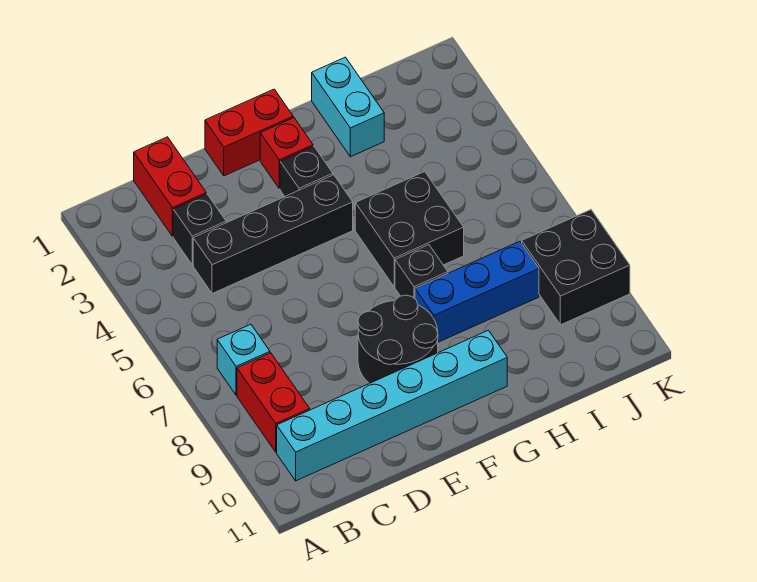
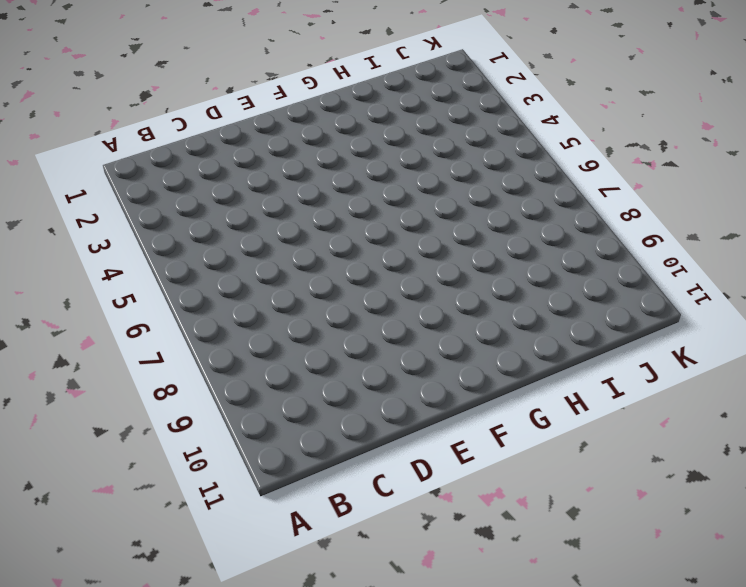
none -> cyan brick B7 level 1
none -> red brick B8:B9 level 1
none -> cyan brick B10:G10 level 1

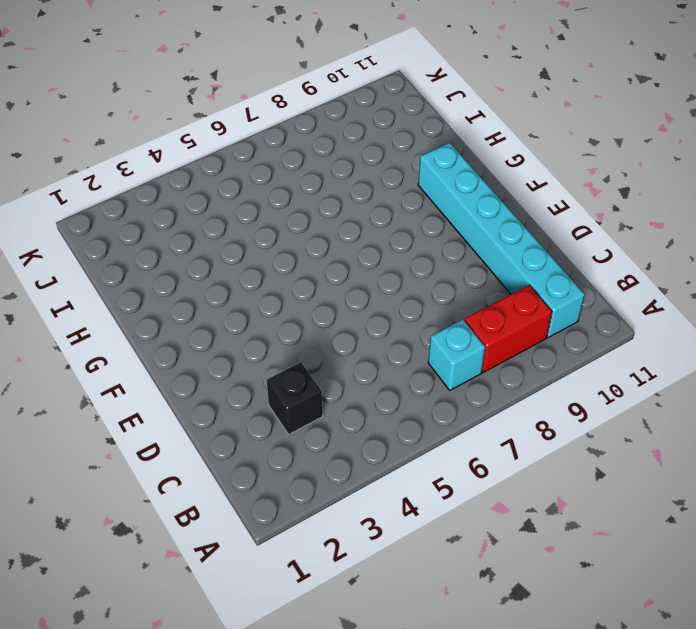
none -> red brick C1:C2 level 1
none -> black brick C4:F4 level 1
none -> red brick E1:F1 level 1

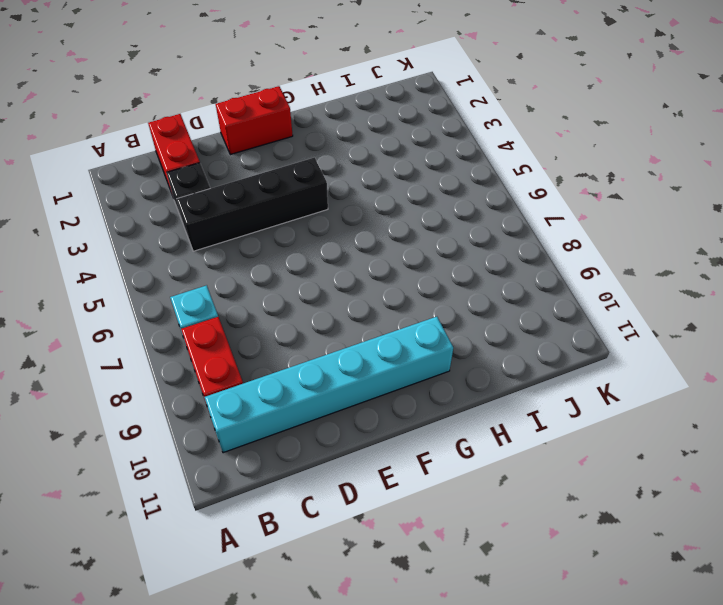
none -> black round brick E8:F9 level 1
none -> red brick F2 level 1
none -> black brick F3 level 1

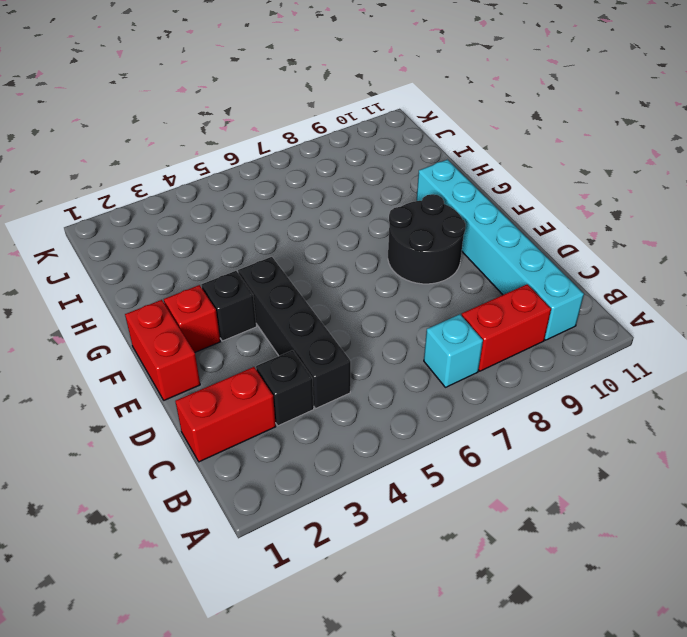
none -> black brick G5:H6 level 1
none -> black brick G7 level 1
none -> blue brick G8:I8 level 1

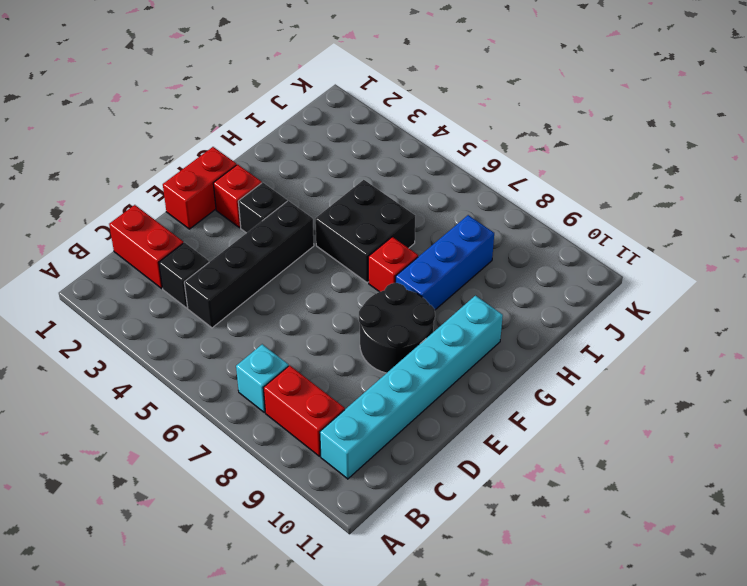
red brick G7 level 1 -> black brick G7 level 1
none -> cyan brick H1:H2 level 1
none -> black brick J8:K9 level 1

